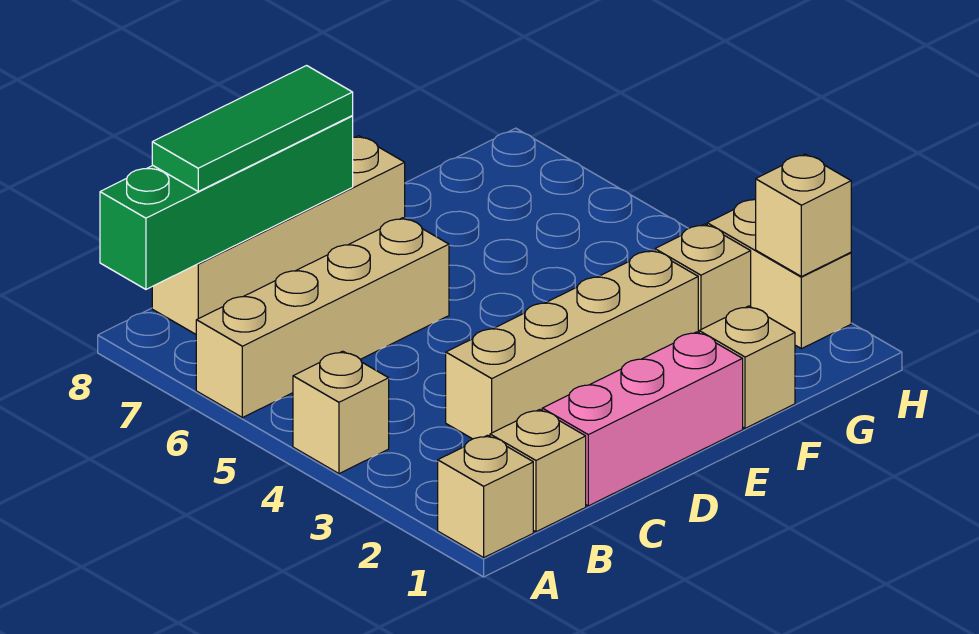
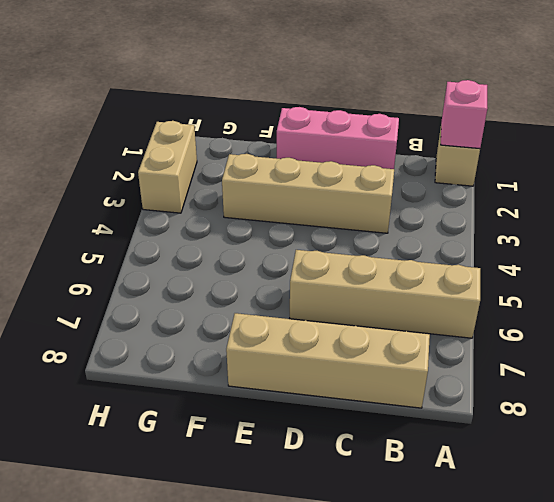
pink brick A1 level 2 -> none
none -> tan brick A4 level 1
none -> tan brick B1 level 1
none -> tan brick F1 level 1

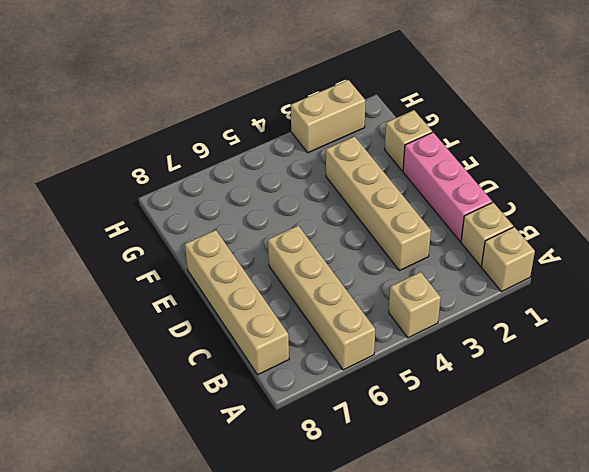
none -> tan brick G3 level 1
none -> green brick A8:D8 level 2
none -> tan brick H2 level 2

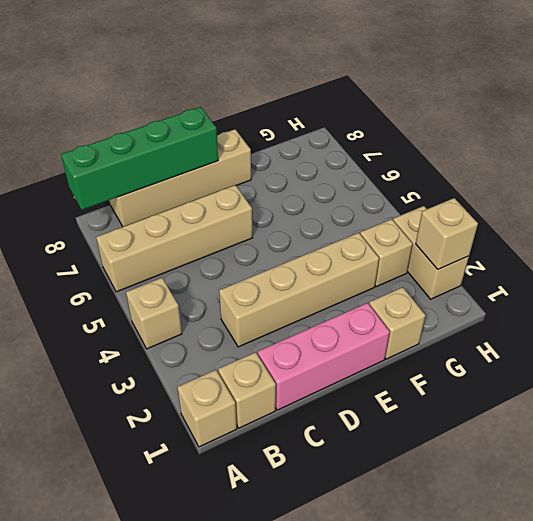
none -> green tile B8:D8 level 3

